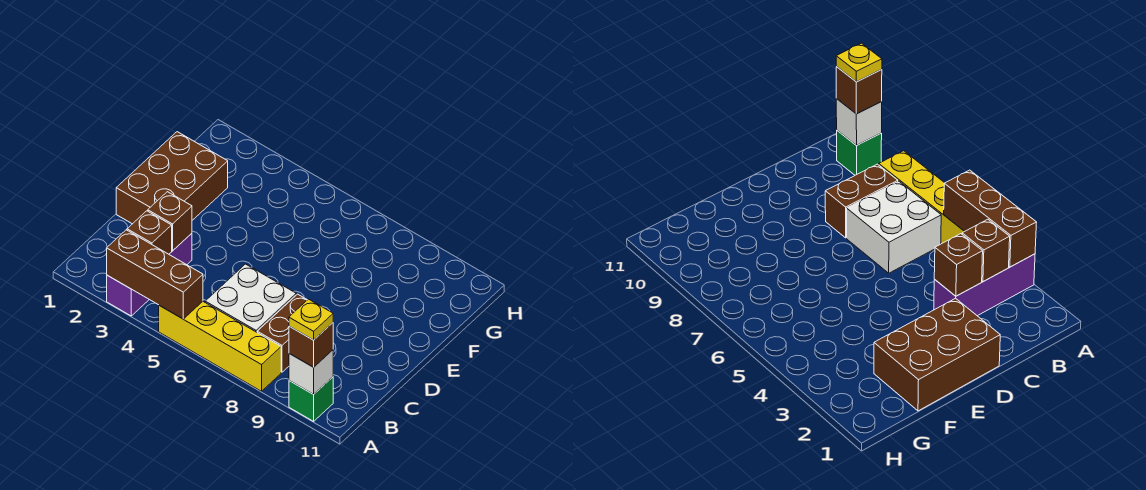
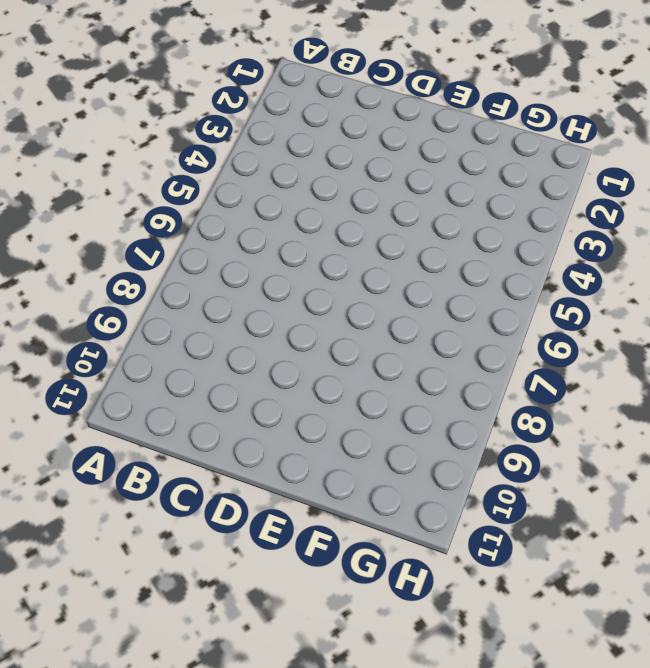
none -> purple brick A3:C3 level 1
none -> yellow brick A5:A8 level 1
none -> green brick A10 level 1

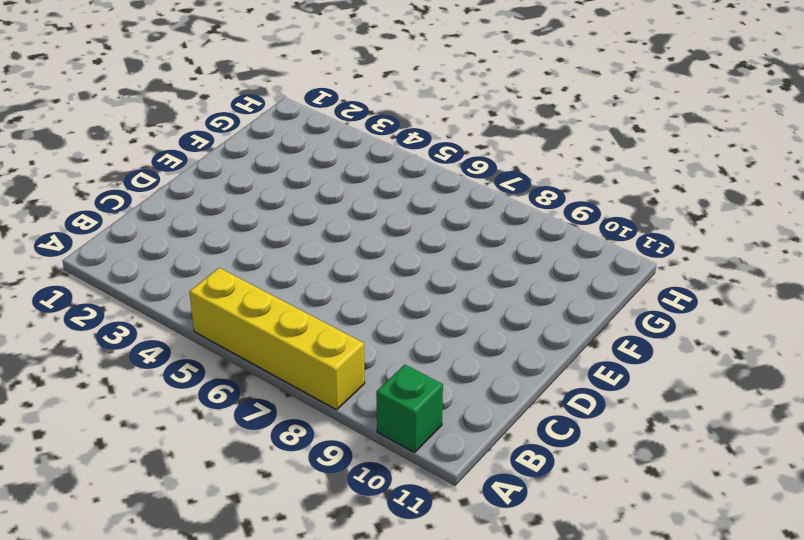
none -> purple brick A3:C3 level 1
none -> white brick B6:C7 level 1
none -> brown brick B8:C8 level 1

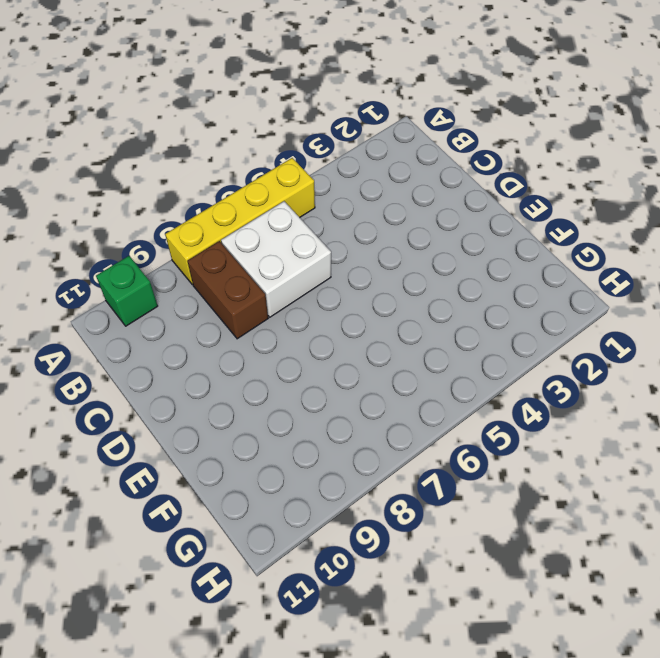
none -> purple brick A3:C3 level 1
none -> brown brick D1:F2 level 1
none -> brown brick A3:A5 level 2

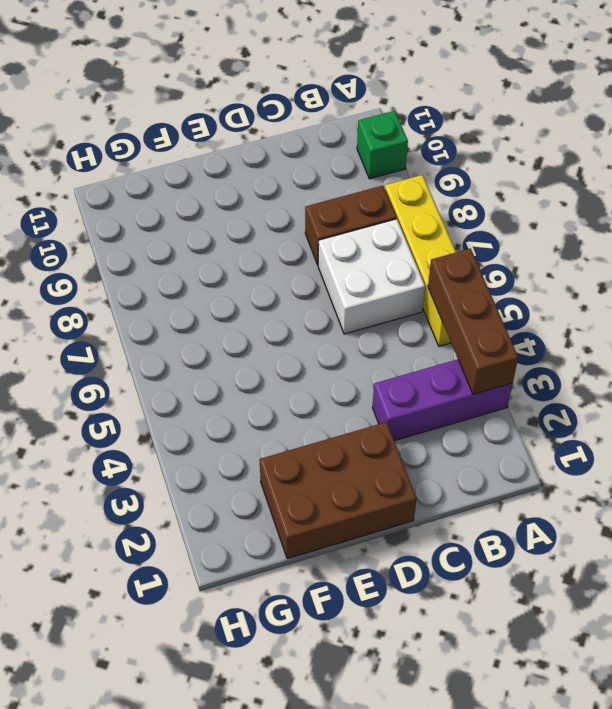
none -> white brick A10 level 2
none -> brown brick B3 level 2
none -> brown brick C3 level 2

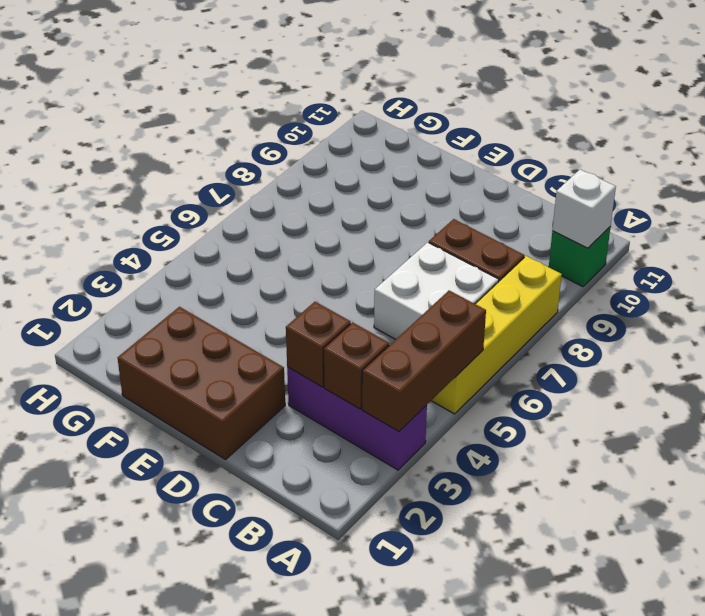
none -> brown brick A10 level 3
none -> yellow plate A10 level 4

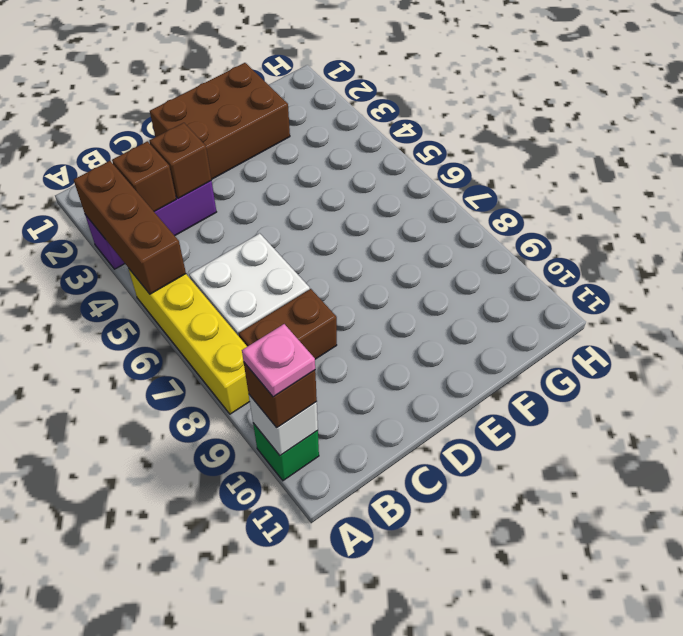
pink plate A10 level 4 -> yellow plate A10 level 4

